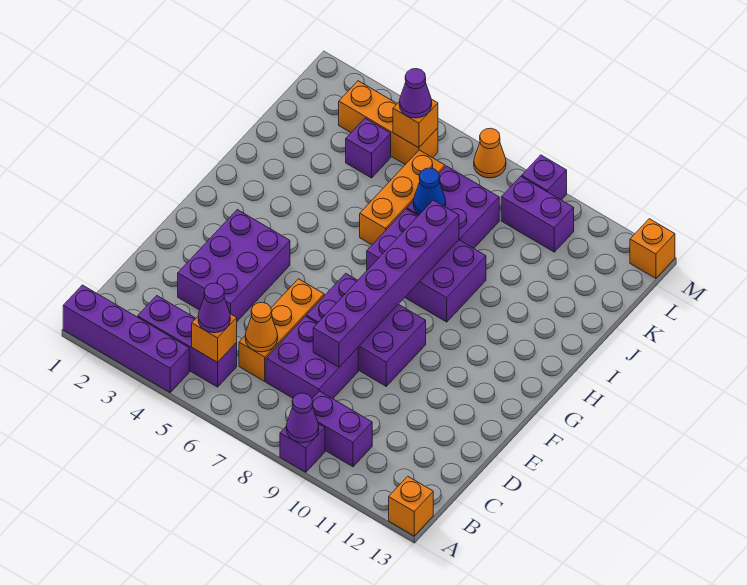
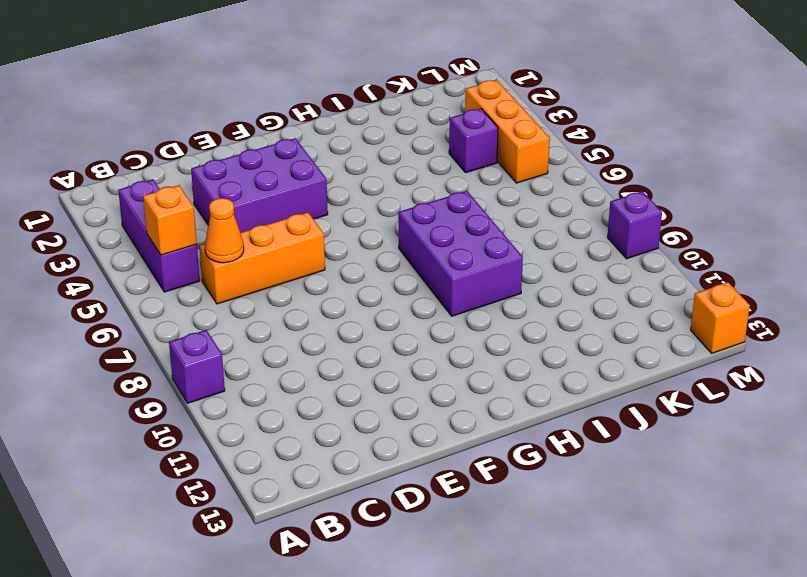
none -> purple brick A1:A4 level 1
none -> orange brick A13 level 1
none -> purple brick B9:B10 level 1

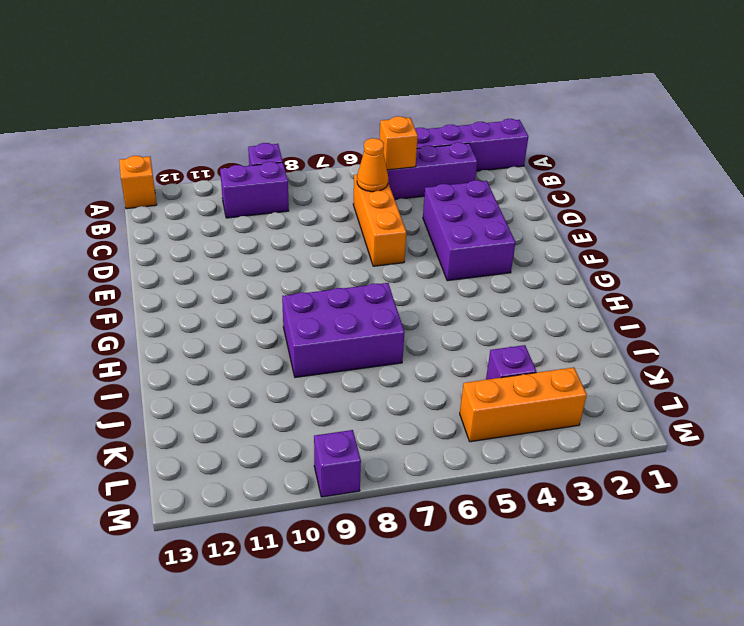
none -> purple brick C7:D8 level 1
none -> purple brick E7:F9 level 1
none -> orange brick I6:K6 level 1

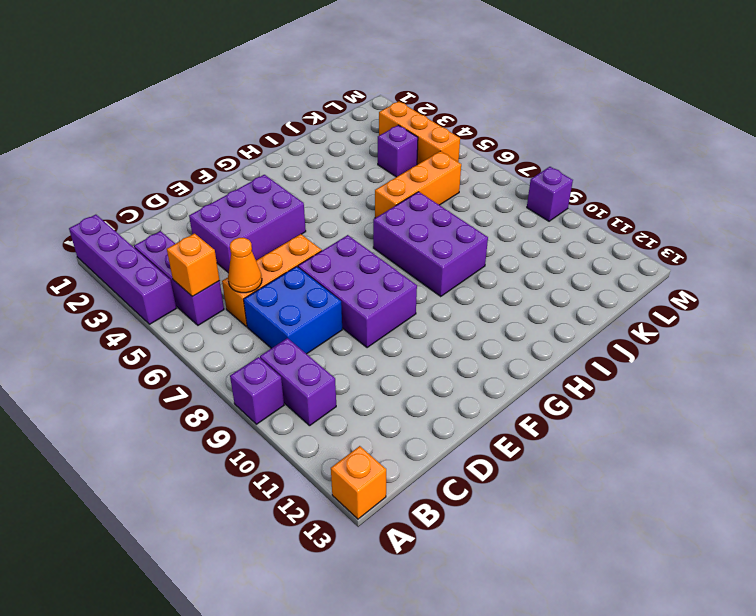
blue brick C7:D8 level 1 -> purple brick C7:D8 level 1
none -> purple brick J7:K8 level 1
none -> purple brick L9:L10 level 1
none -> orange cone M7 level 1

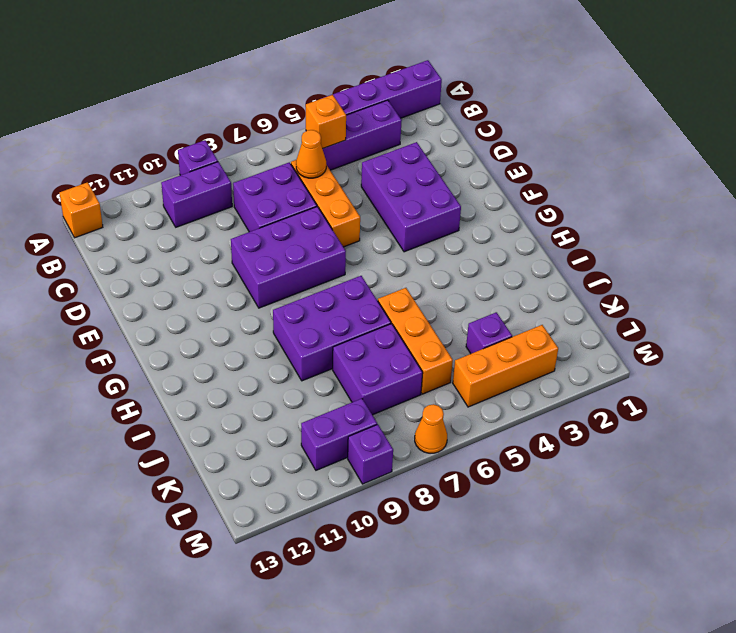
none -> orange brick M13 level 1
none -> purple cone A9 level 2
none -> purple brick D8:I8 level 2

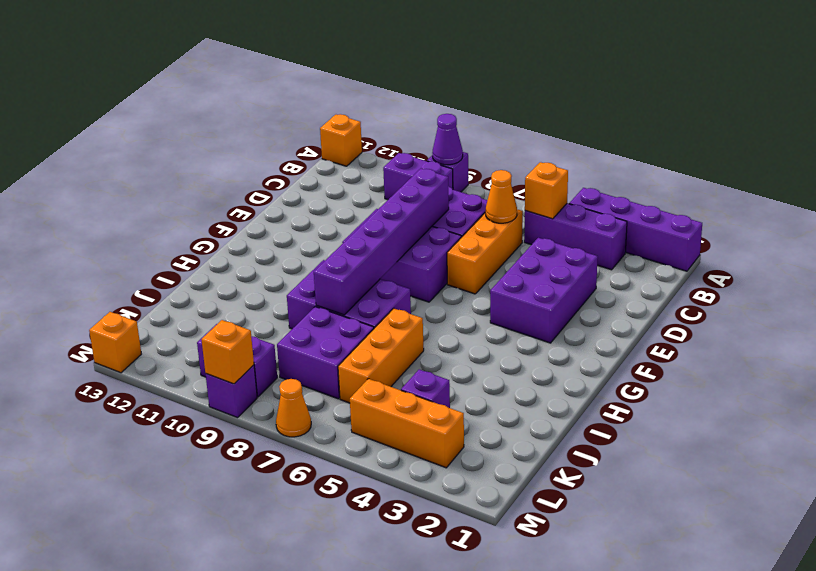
orange brick M9 level 2 -> orange brick L5 level 2
none -> blue cone J7 level 2
none -> purple cone B5 level 3
none -> purple cone L5 level 3

